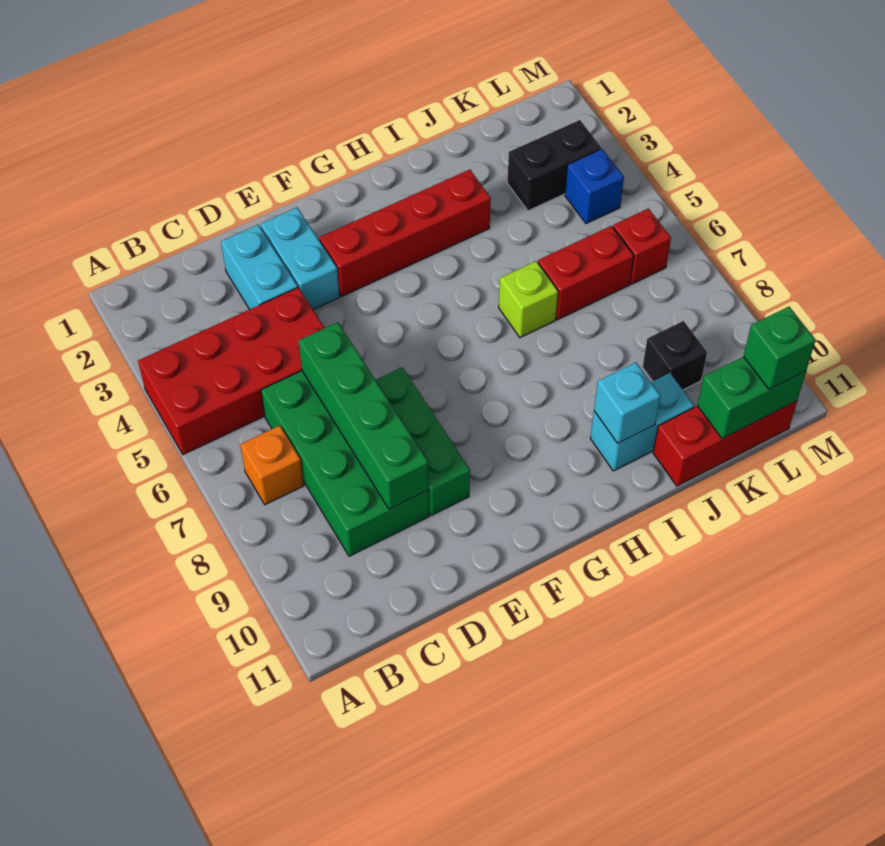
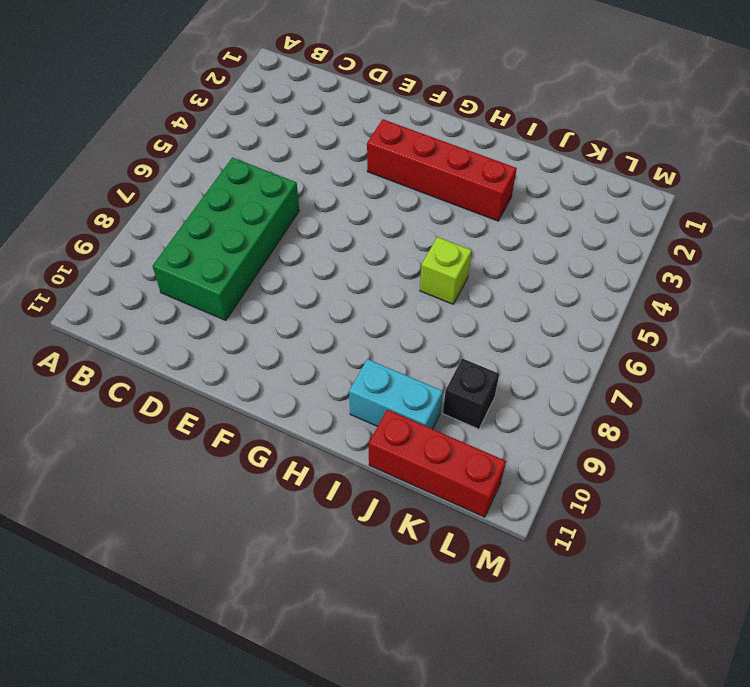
none -> red brick A4:D5 level 1
none -> orange brick B7 level 1
none -> cyan brick D2:D3 level 1

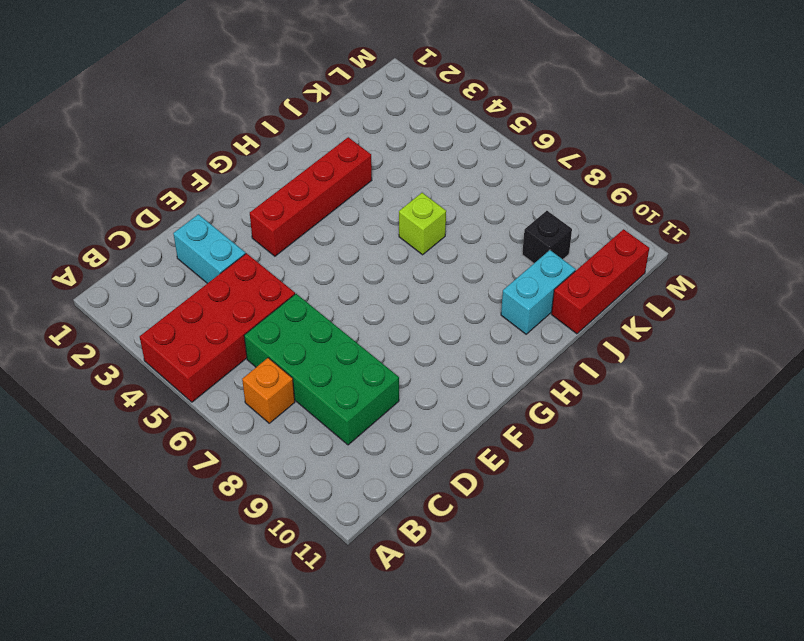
none -> cyan brick E2:E3 level 1
none -> green brick E7:E9 level 1
none -> red brick J6:K6 level 1

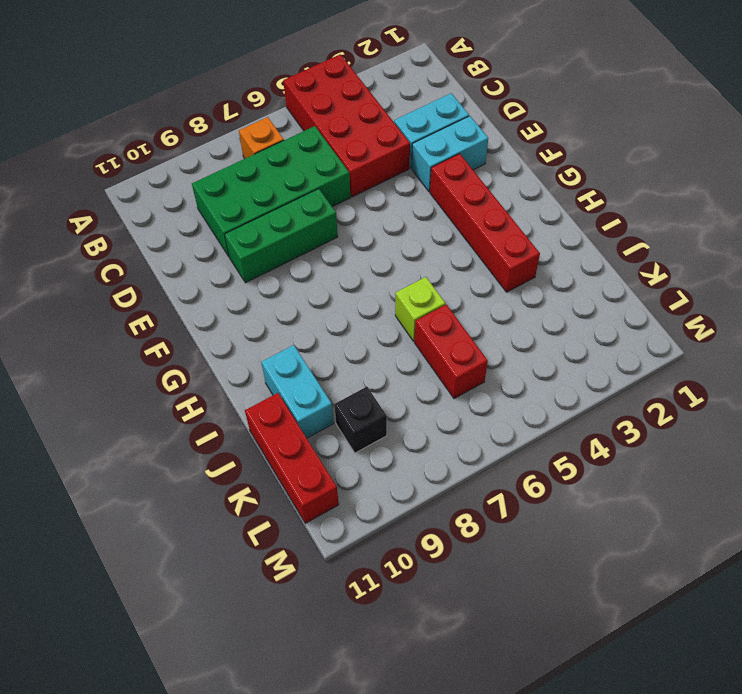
none -> black brick K3:L3 level 1
none -> blue brick L4 level 1
none -> red brick L6 level 1

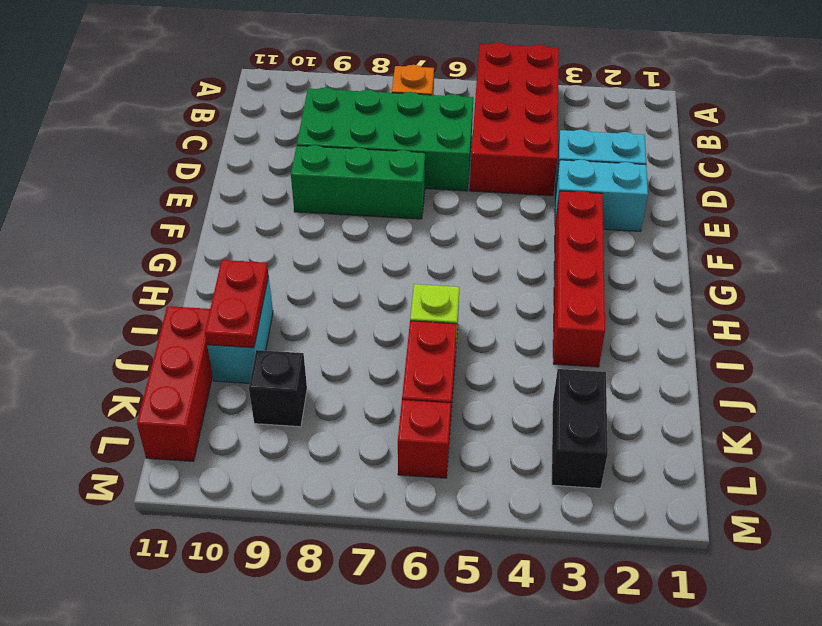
red plate I10:J10 level 2 -> cyan brick I10 level 2
none -> blue brick L4 level 1
none -> green brick D6:D9 level 2
none -> green brick K11:L11 level 2

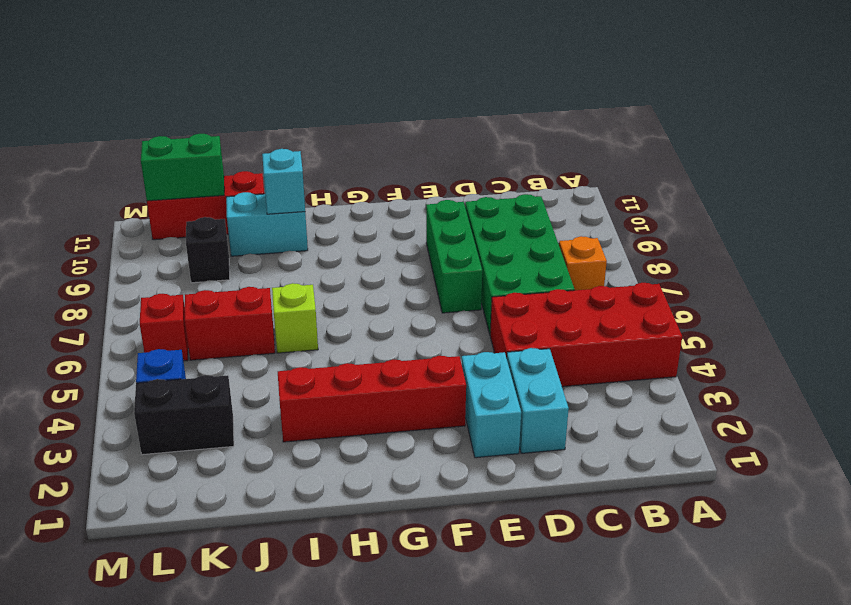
none -> green brick D6:D9 level 2
none -> green brick L11 level 3

